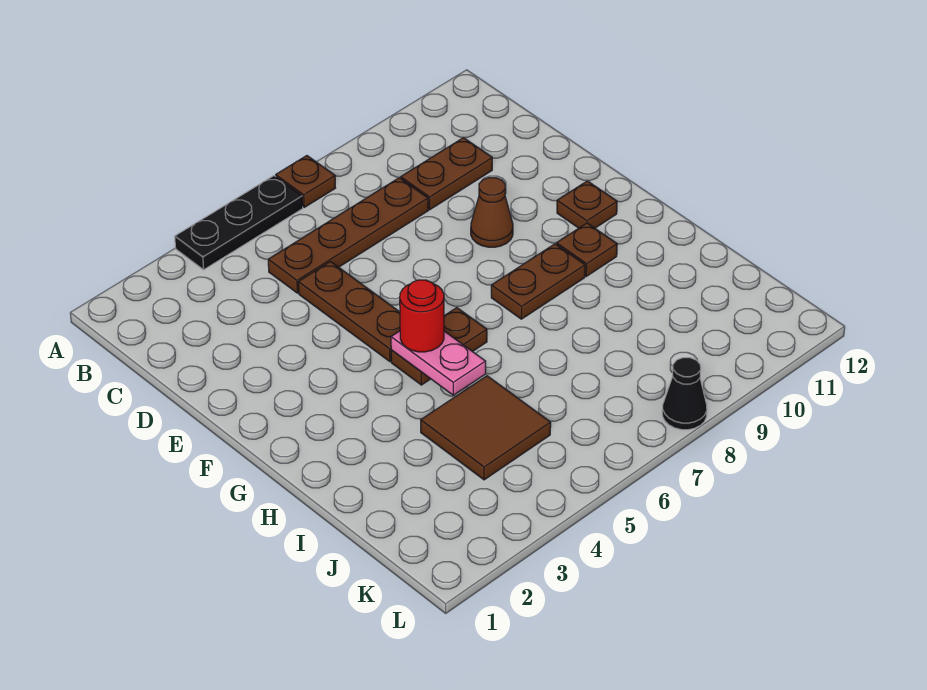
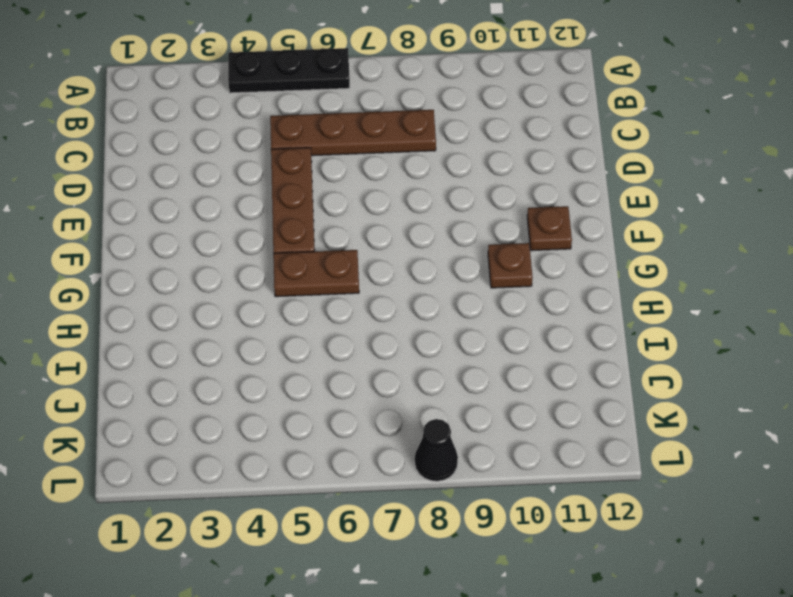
none -> brown plate A7 level 1
none -> brown plate C9:C10 level 1
none -> brown cone E9 level 1

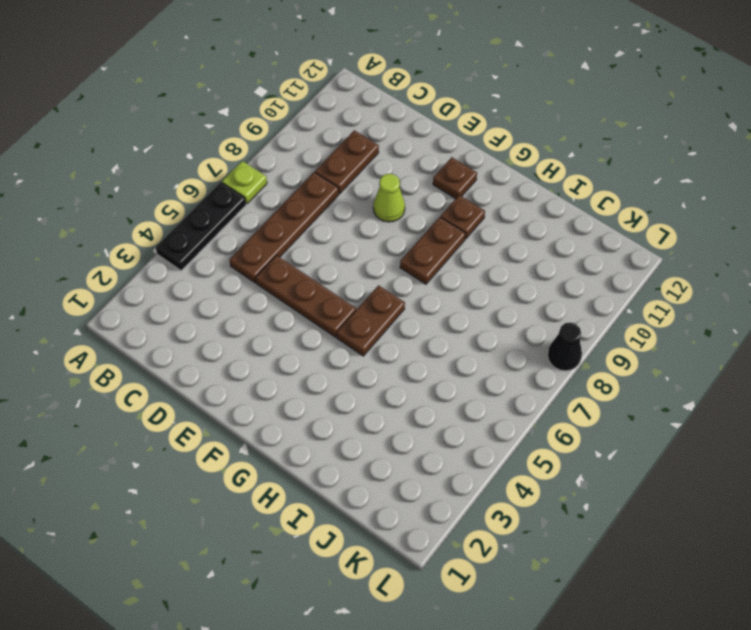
lime plate A7 level 1 -> brown plate A7 level 1
lime cone E9 level 1 -> brown cone E9 level 1
none -> brown tile I4:J5 level 1
none -> pink plate G5:H5 level 2
none -> red round brick G5 level 3

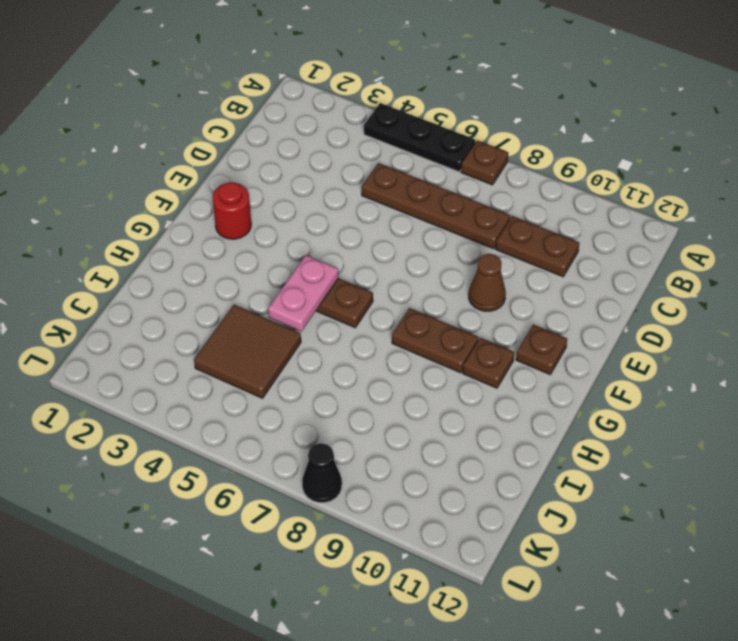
red round brick F2 level 1 -> red round brick G5 level 3
none -> brown plate D5:F5 level 1

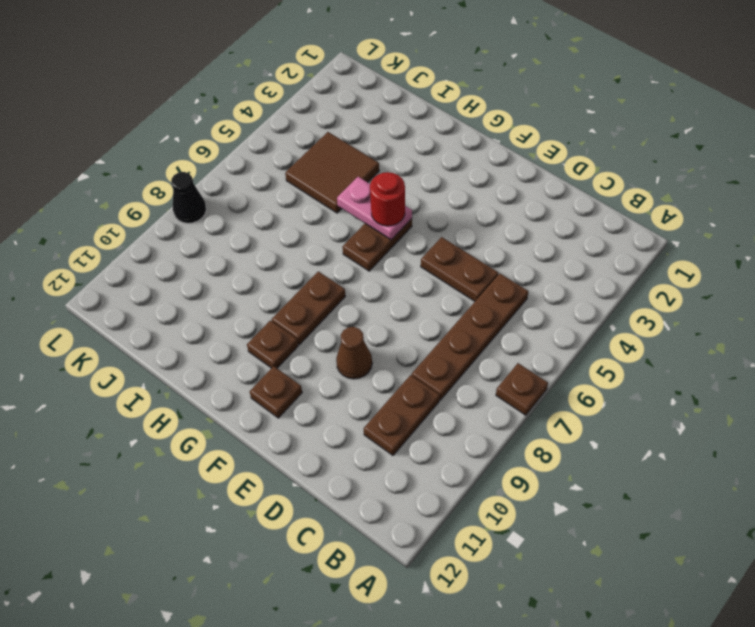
brown plate D5:E5 level 1 -> brown plate D5:F5 level 1
none -> black plate A4:A6 level 1

